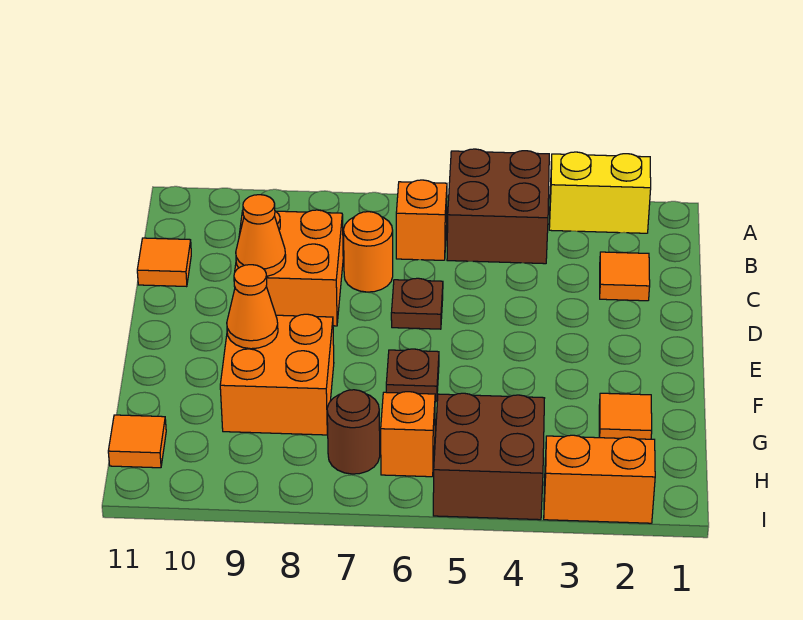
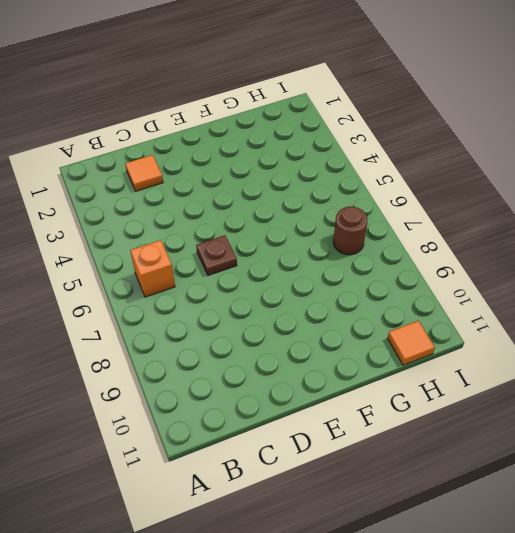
none -> yellow brick A2:A3 level 1
none -> brown brick A4:B5 level 1
none -> orange round brick C7 level 1

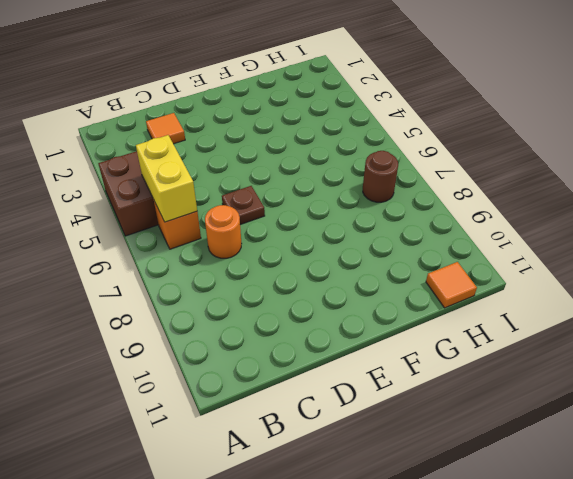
yellow brick B5:B6 level 2 -> yellow brick A2:A3 level 1
none -> orange brick C8:D9 level 1
none -> orange tile C11 level 1
none -> brown plate F6 level 1

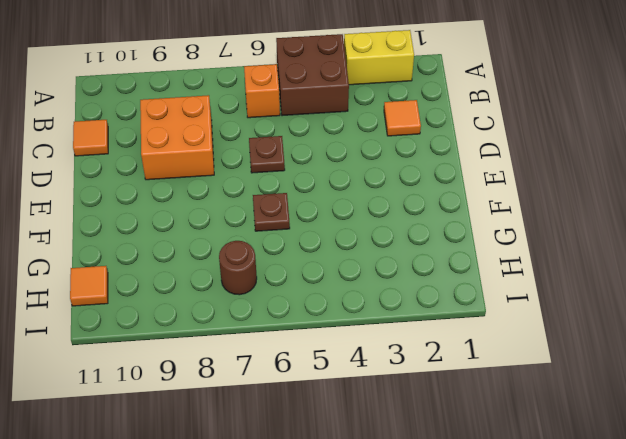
none -> orange round brick C7 level 1
none -> orange brick F8:G9 level 1
none -> orange tile G2 level 1

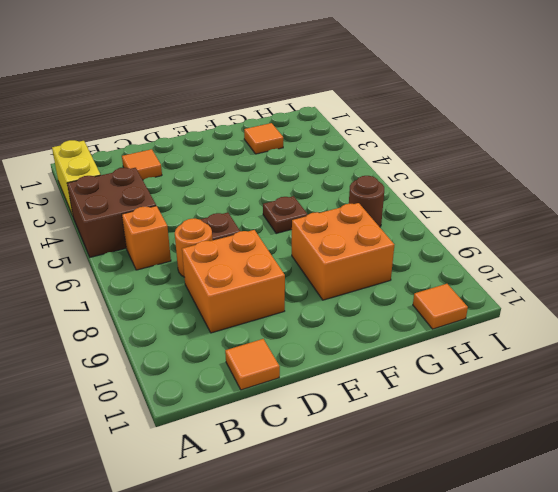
none -> brown brick H4:I5 level 1
none -> orange brick H6 level 1
none -> orange brick I2:I3 level 1

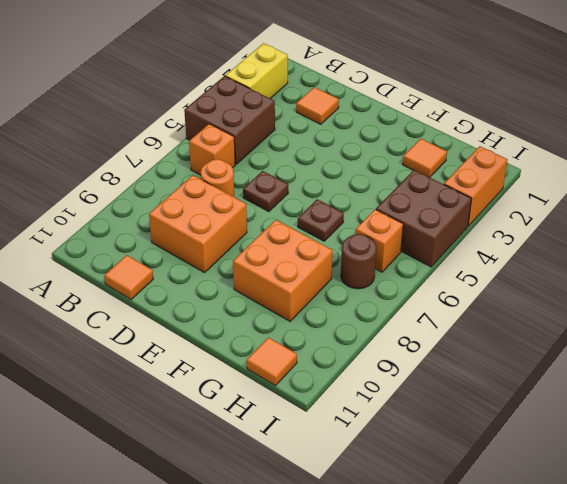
none -> orange cone D9 level 2
none -> orange cone F9 level 2

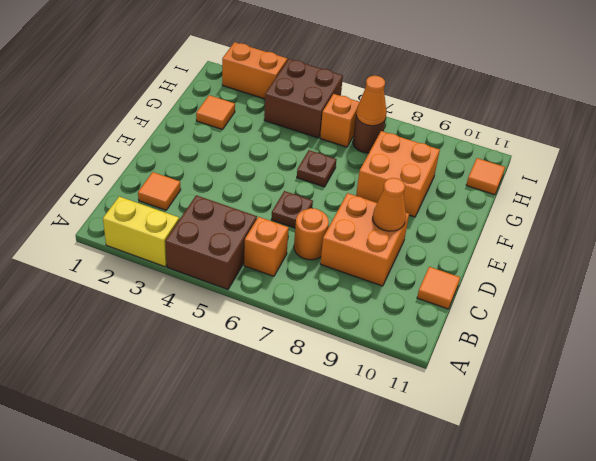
orange cone H7 level 2 -> orange cone F9 level 2

